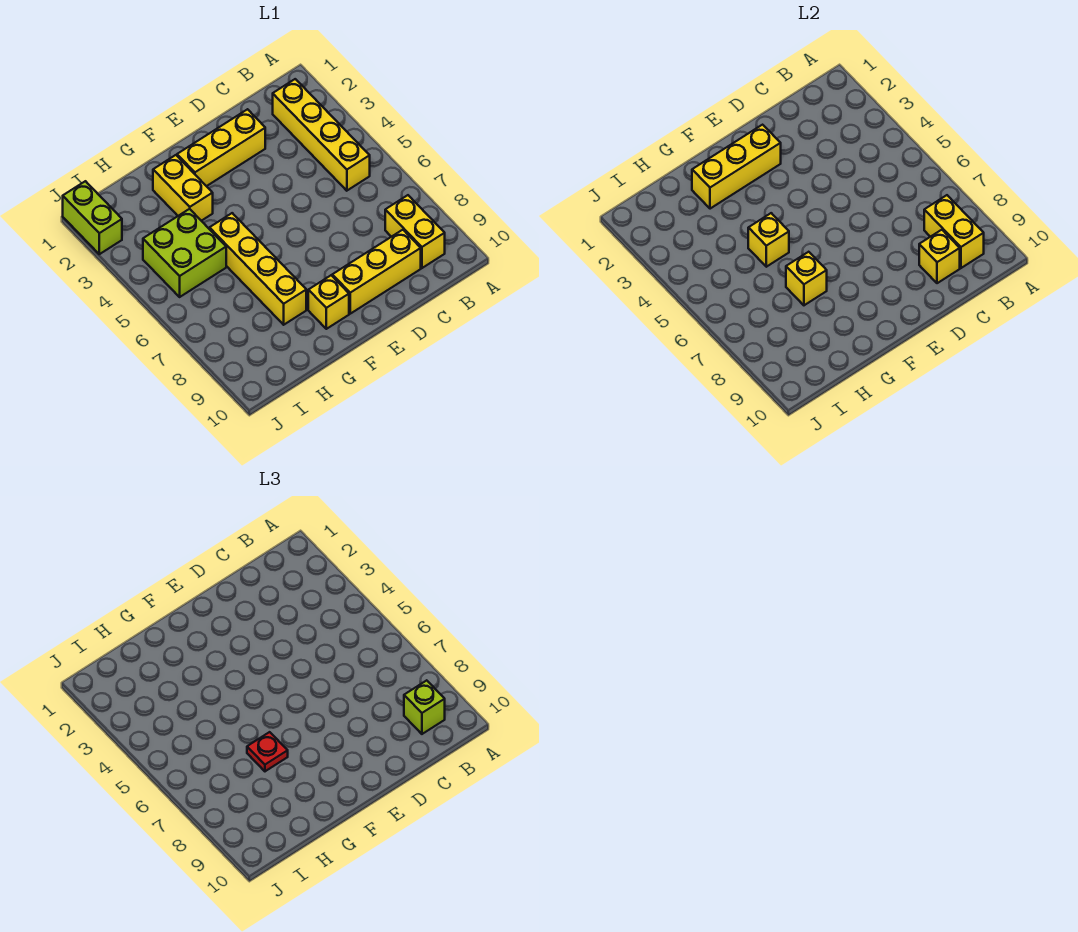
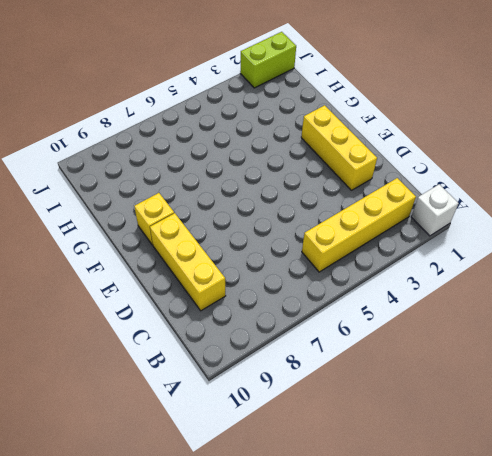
white brick A1 level 1 -> none
none -> yellow brick B8:B9 level 1
none -> yellow brick G2:G3 level 1
none -> yellow brick G5:G8 level 1

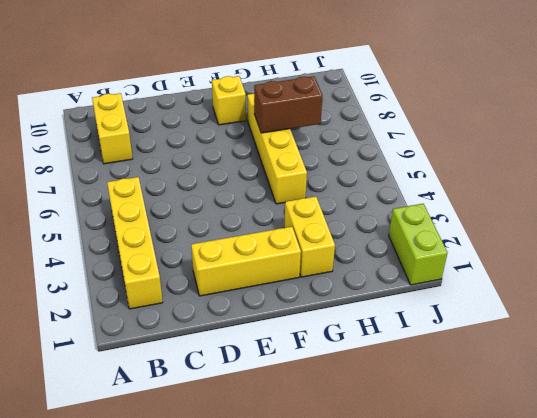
brown brick G7:H7 level 2 -> yellow brick G7 level 2
none -> yellow brick C9:E9 level 1
none -> lime brick H4:I5 level 1
none -> yellow brick B8:B9 level 2

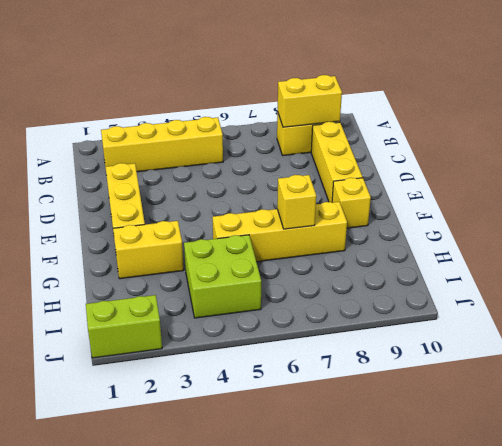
none -> yellow brick C9 level 2
none -> yellow brick E2:G2 level 2
none -> yellow brick G5 level 2

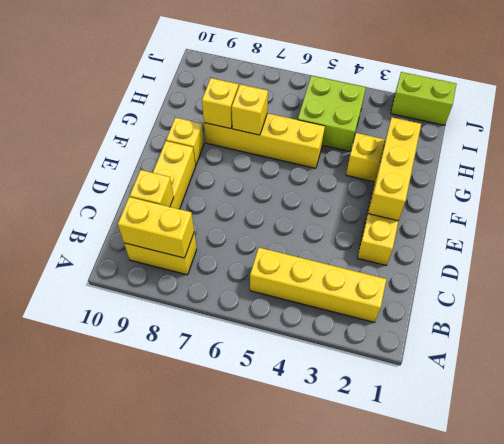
yellow brick G8 level 2 -> yellow brick G5 level 2
none -> lime brick B9 level 3
none -> red plate G7 level 3

